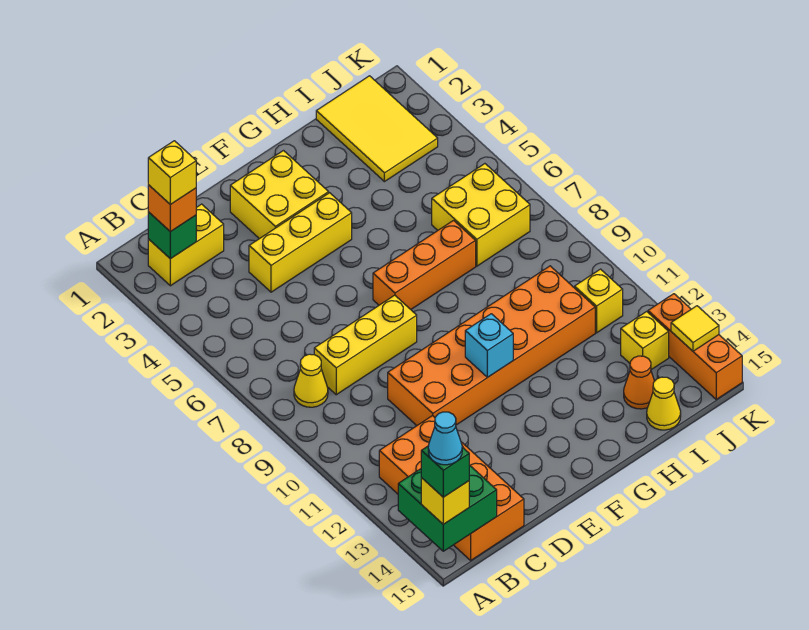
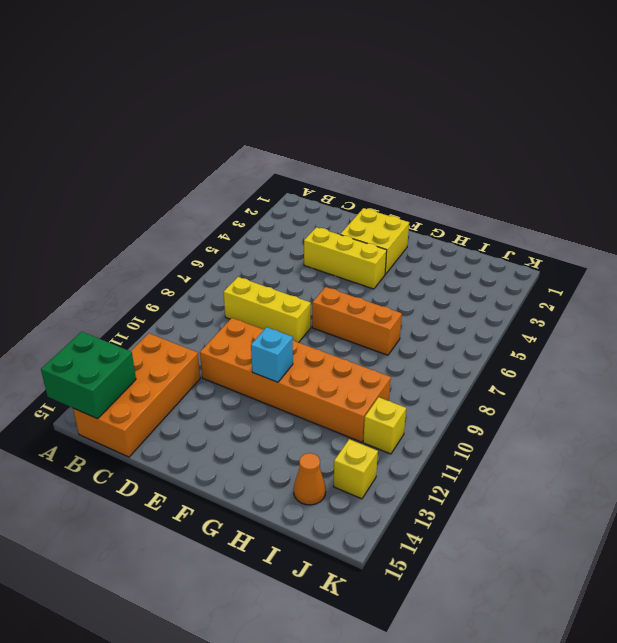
none -> yellow brick B2:C2 level 1
none -> yellow cone B8 level 1
none -> yellow tile I1:J3 level 1

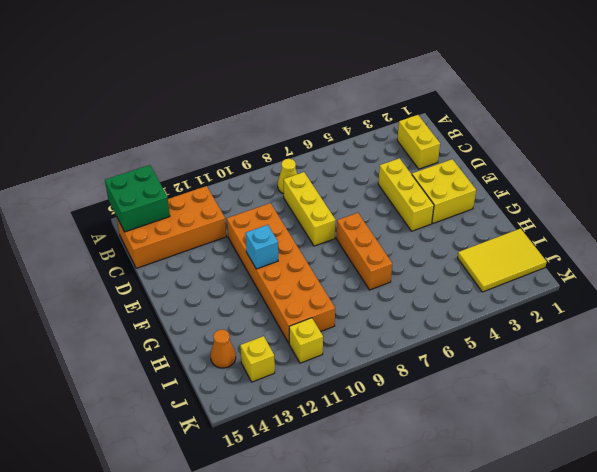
none -> yellow brick I6:J7 level 1
none -> yellow cone I15 level 1
none -> orange brick K13:K15 level 1

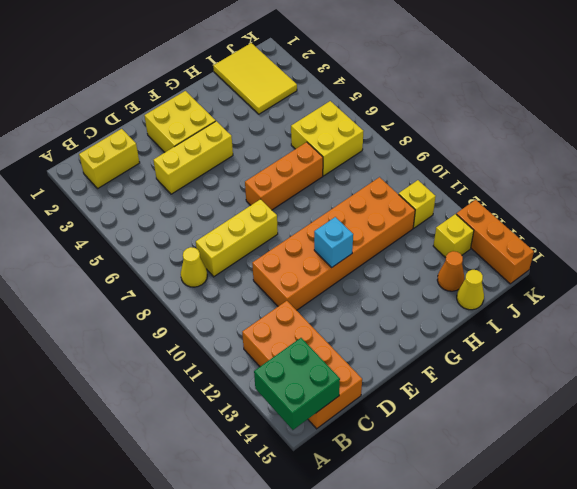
none -> green brick B2 level 2
none -> yellow tile K14 level 2
none -> yellow brick A15 level 3

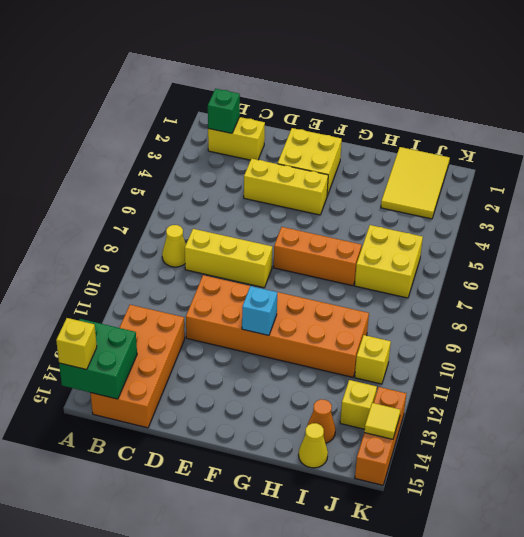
none -> orange brick B2 level 3
none -> green brick A15 level 4
none -> yellow brick B2 level 4

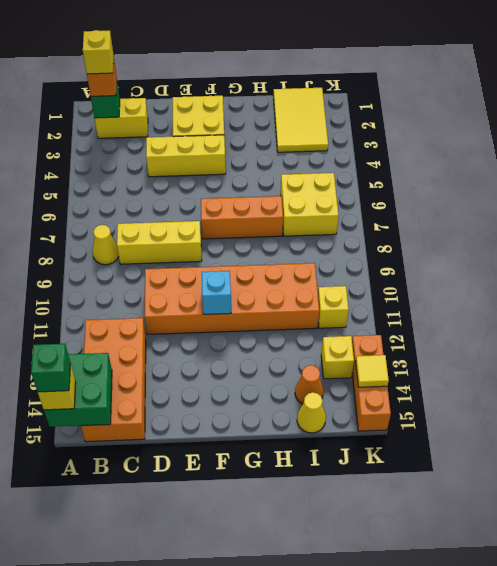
none -> cyan cone A15 level 5

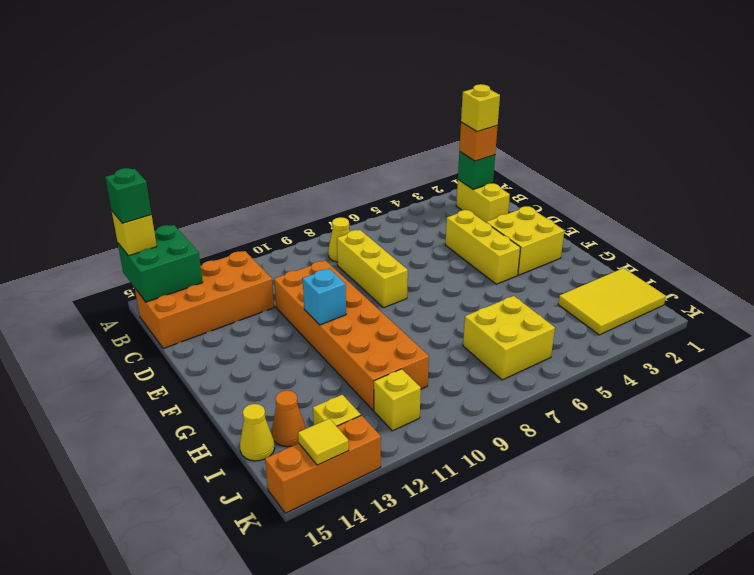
none -> orange brick F7:H7 level 1
none -> cyan cone A15 level 5

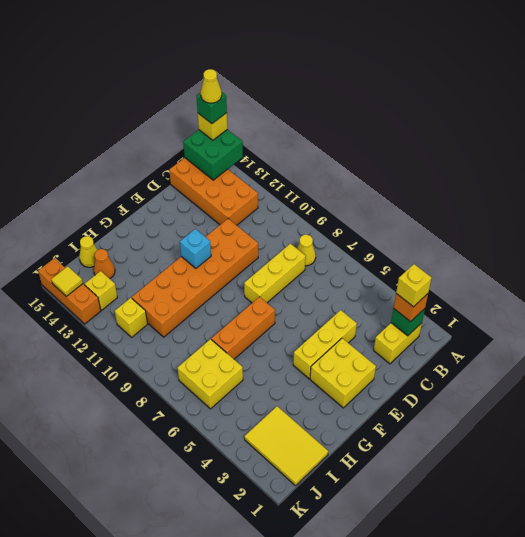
yellow cone A15 level 5 -> cyan cone A15 level 5

